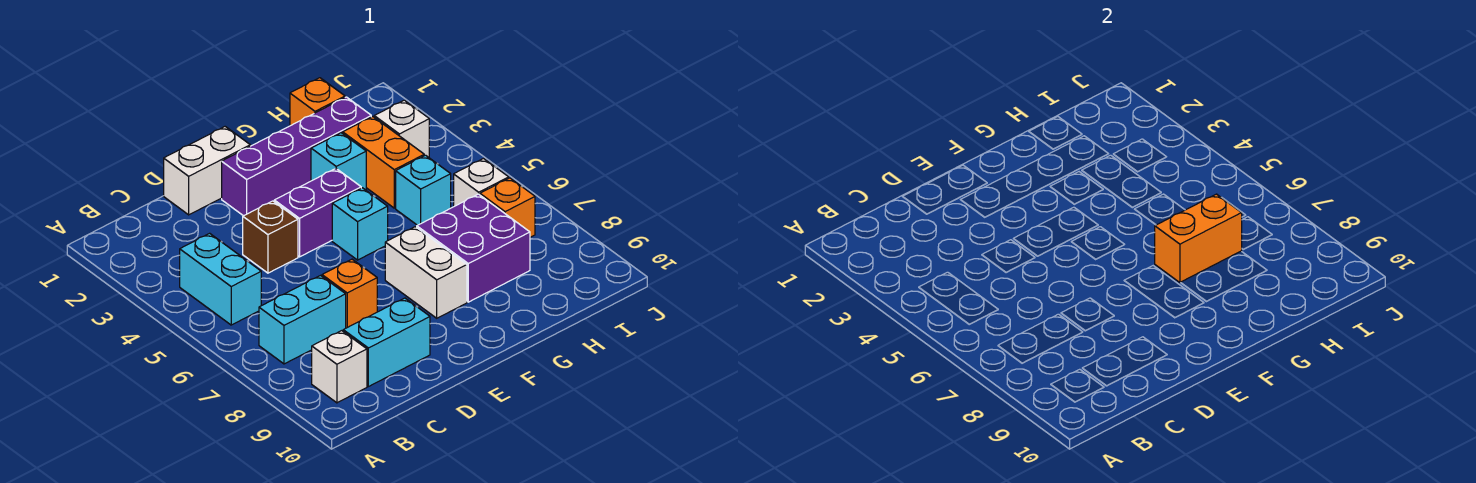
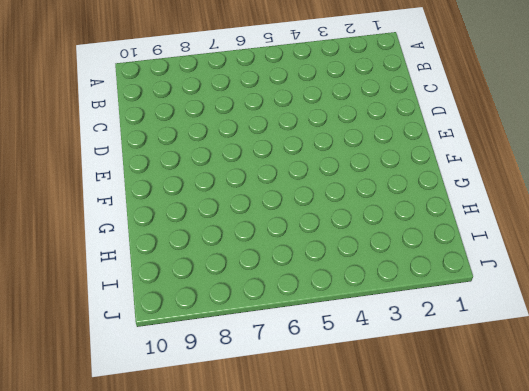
none -> cyan brick B4:B5 level 1
none -> cyan brick B7:C7 level 1
none -> white brick B9 level 1

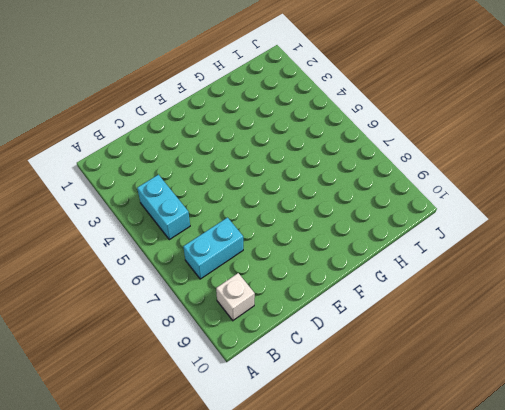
none -> cyan brick C9:D9 level 1
none -> white brick D1:E1 level 1
none -> brown brick D4 level 1

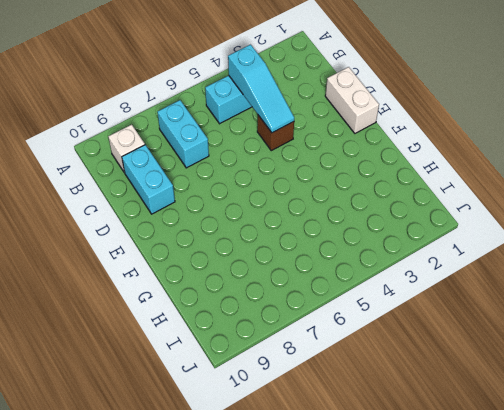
cyan slope B4:D4 level 2 top B -> none
none -> orange brick D7 level 1
none -> purple brick E2:H2 level 1
none -> purple brick E4:F4 level 1

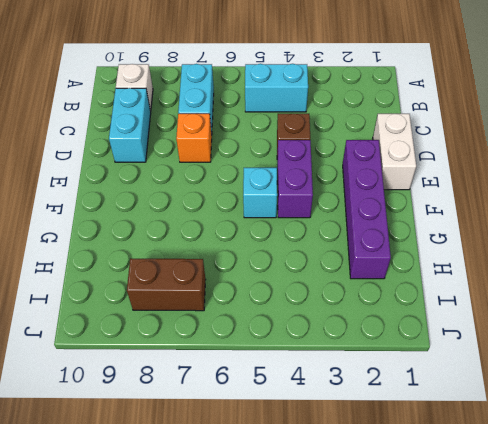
brown brick I7:I8 level 1 -> orange brick I7 level 1
none -> white brick F7:F8 level 1
none -> cyan brick G3 level 1
none -> purple brick G7:H8 level 1

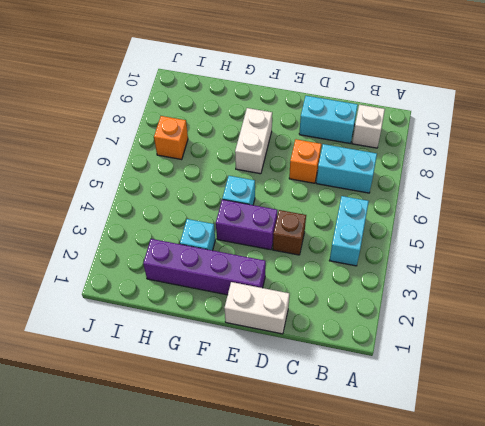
none -> purple brick G7:H8 level 1
none -> orange brick H1 level 1
none -> orange brick H3:H4 level 1

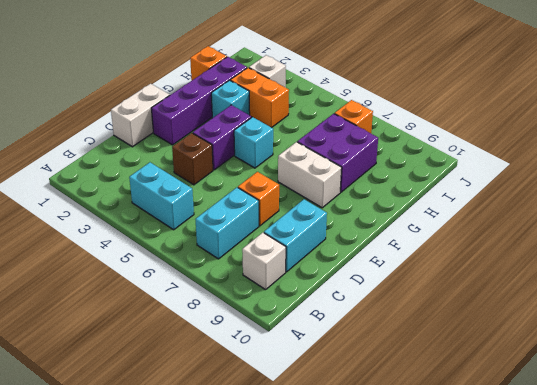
none -> cyan brick H5 level 1
none -> white brick I6 level 1
none -> orange brick G7:H7 level 2

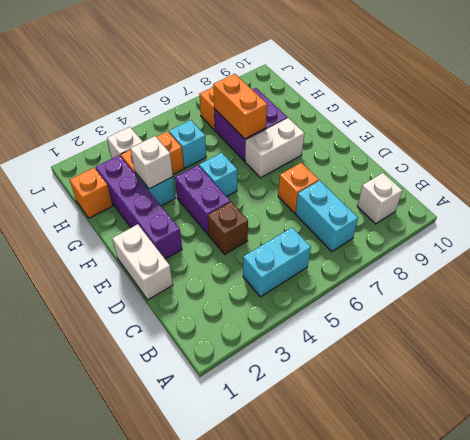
white brick G3 level 2 -> white brick I6 level 1
none -> cyan brick C9:D9 level 1

